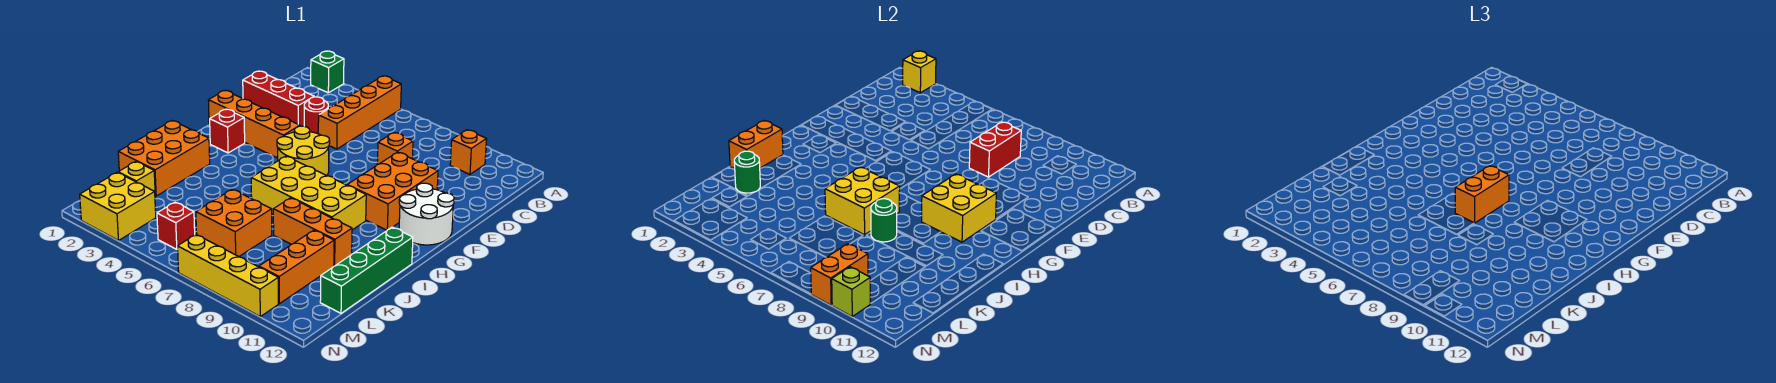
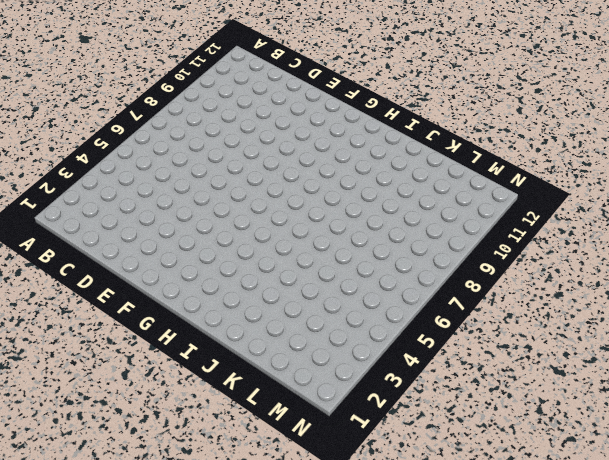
none -> green brick A2 level 1
none -> orange brick A5:D5 level 1
none -> orange brick B10 level 1
none -> red brick D1:D3 level 1

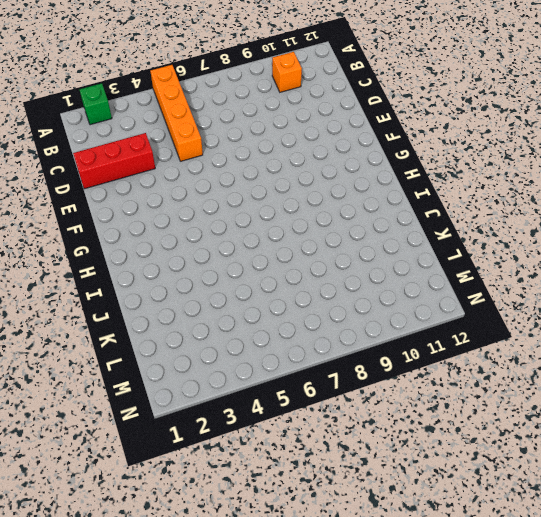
none -> red round brick D4 level 1
none -> orange brick D8 level 1
none -> orange brick E9:G10 level 1
none -> orange brick F1:F4 level 1

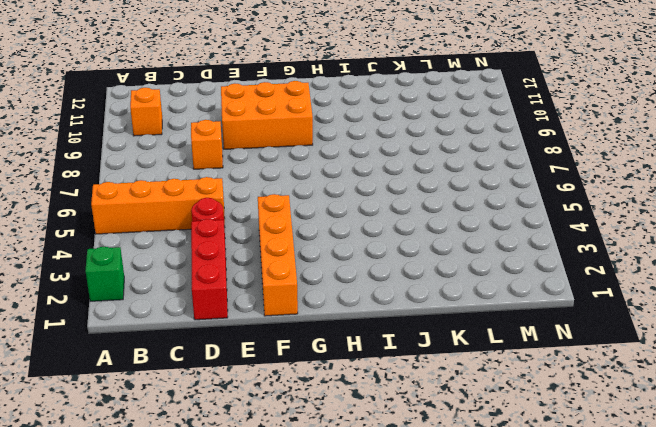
none -> yellow round brick F5:G6 level 1
none -> white round brick F11:G12 level 1
none -> red brick G2 level 1
none -> yellow brick H6:I9 level 1

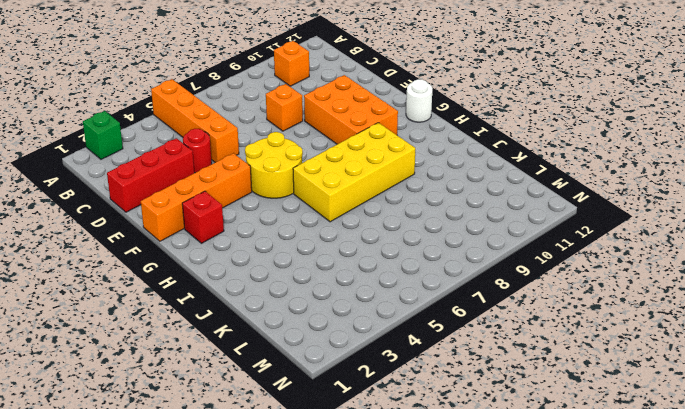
white round brick G12 level 1 -> white round brick F11:G12 level 1
none -> orange brick I1:K2 level 1
none -> green brick I12:L12 level 1
none -> orange brick J8:J10 level 1
none -> orange brick K6:L7 level 1

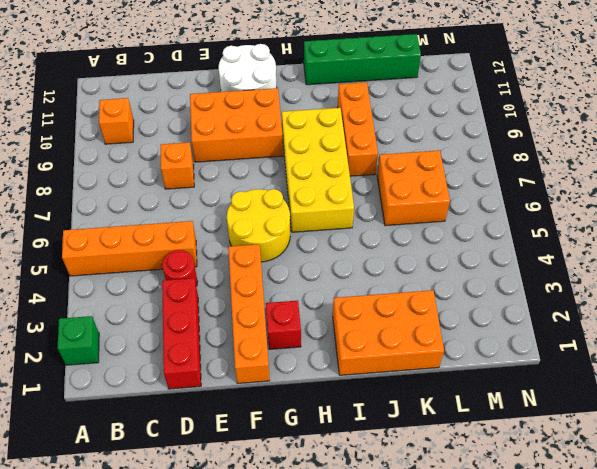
none -> orange brick K10:M10 level 1
none -> yellow brick L2 level 1
none -> yellow brick M2:N3 level 1
none -> red brick M5 level 1

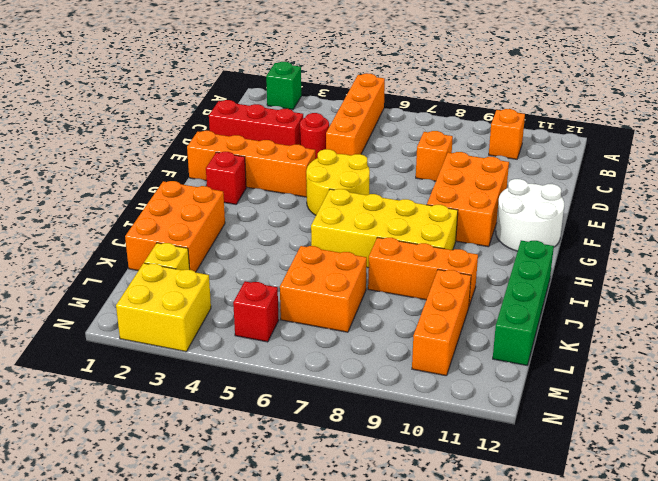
none -> yellow brick N7:N10 level 1
none -> yellow brick A2 level 2
none -> red brick C8:D8 level 2
none -> yellow brick G9:H10 level 2

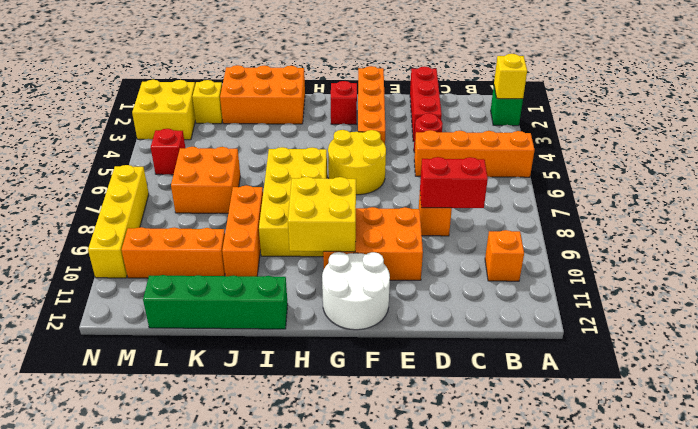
none -> orange brick I1:J1 level 2
none -> yellow brick I6:J7 level 2
none -> green round brick J8 level 2
none -> green round brick K2 level 2

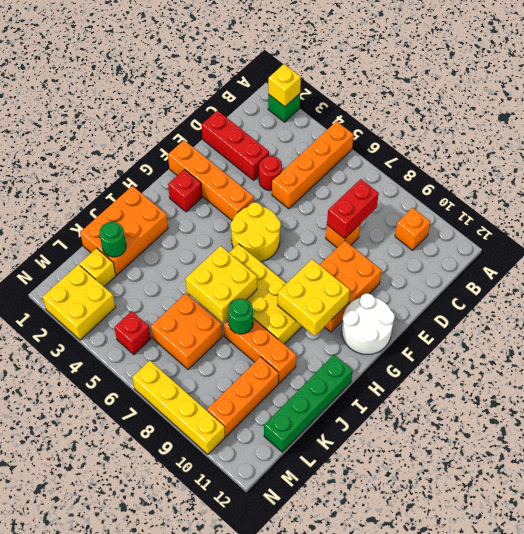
none -> orange brick I1:J1 level 2
none -> orange brick M9:N9 level 2
none -> lime brick N10 level 2
none -> orange brick H7:I7 level 3

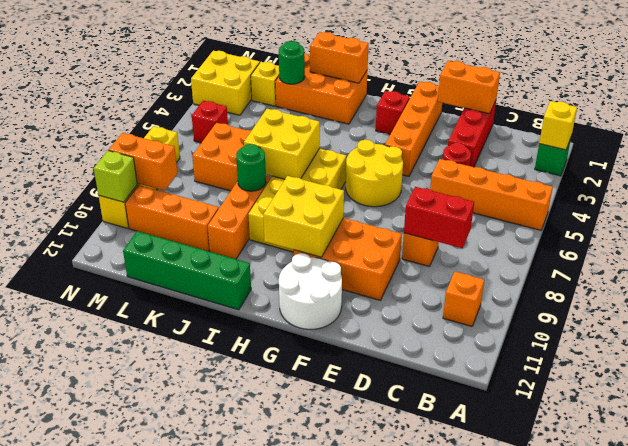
orange brick D1:E1 level 2 -> orange brick H7:I7 level 3

